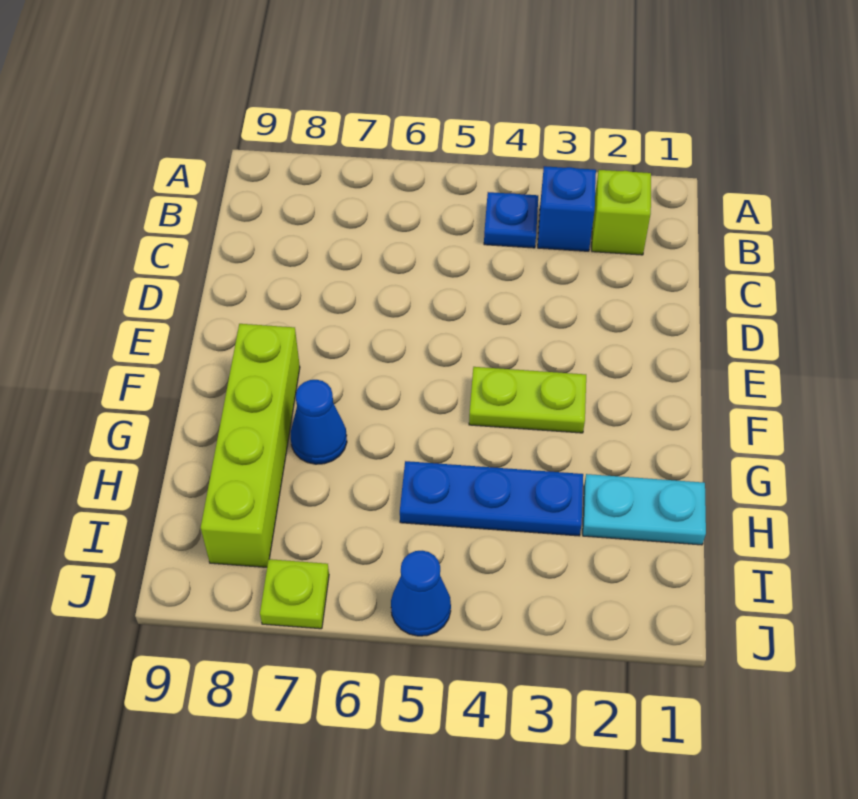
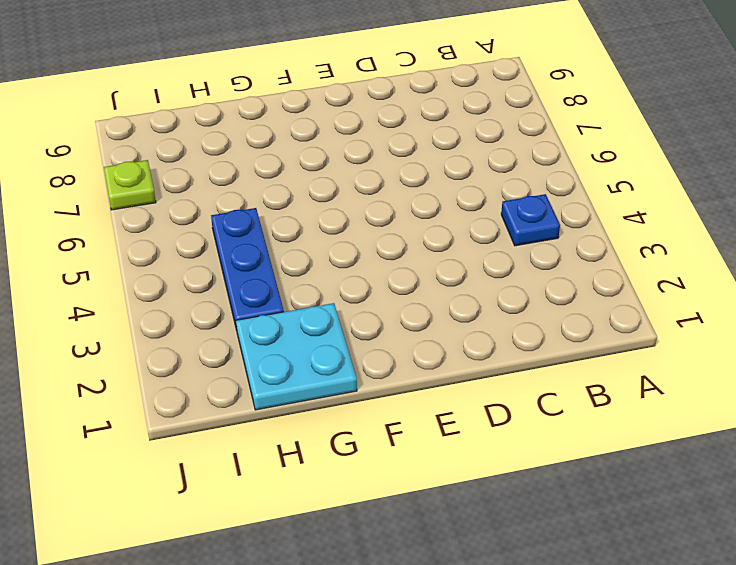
cyan plate G1:H2 level 1 -> cyan plate H1:H2 level 1
none -> lime brick B2 level 1
none -> blue brick B3 level 1

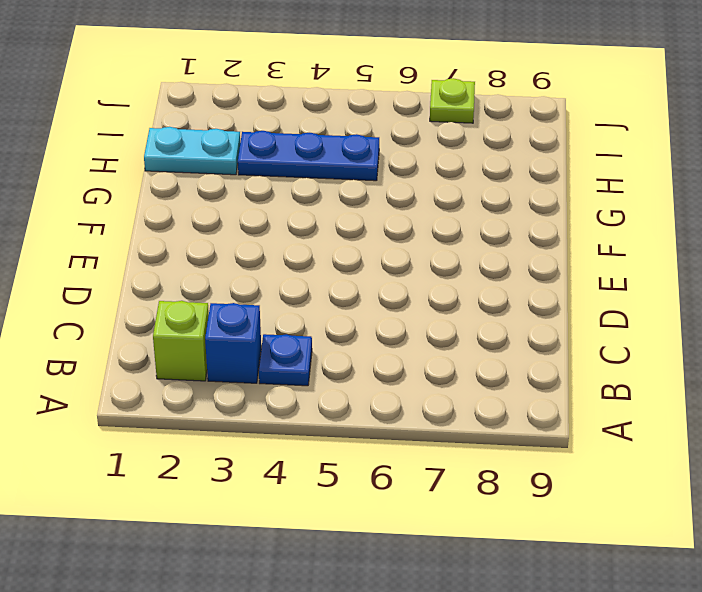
none -> lime plate F3:F4 level 1
none -> lime brick F8:I8 level 1

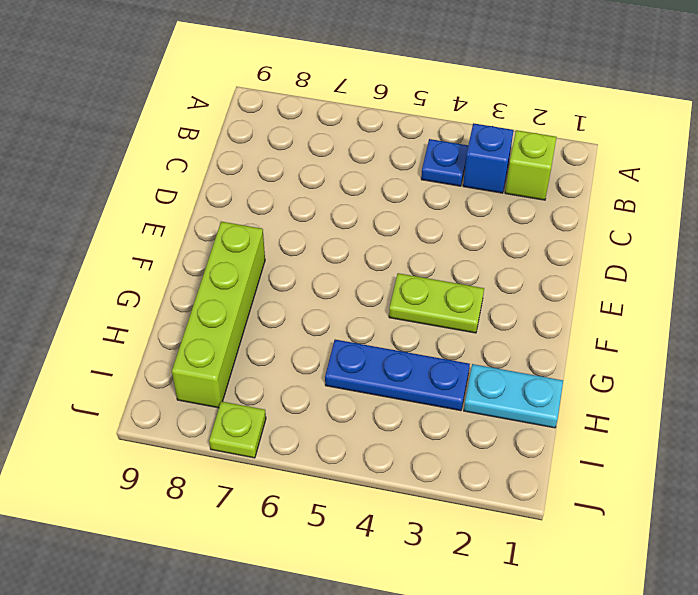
none -> blue cone G7 level 1
none -> blue cone J5 level 1

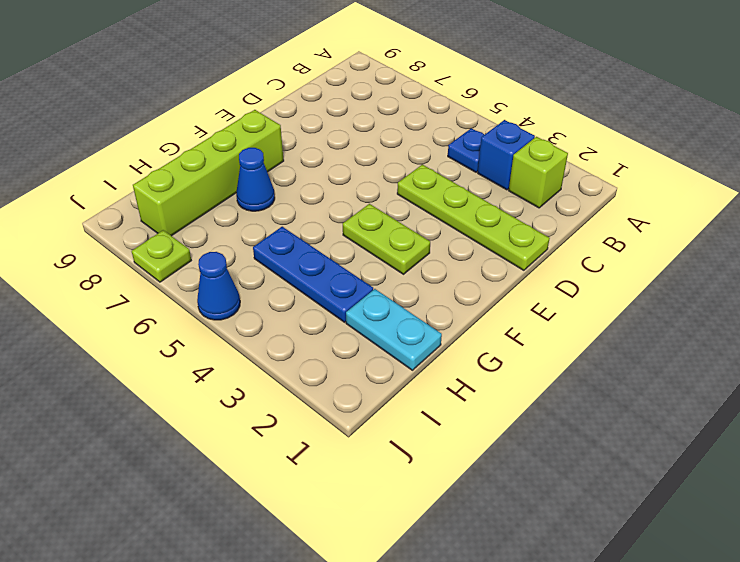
lime plate D1:D4 level 1 -> none

